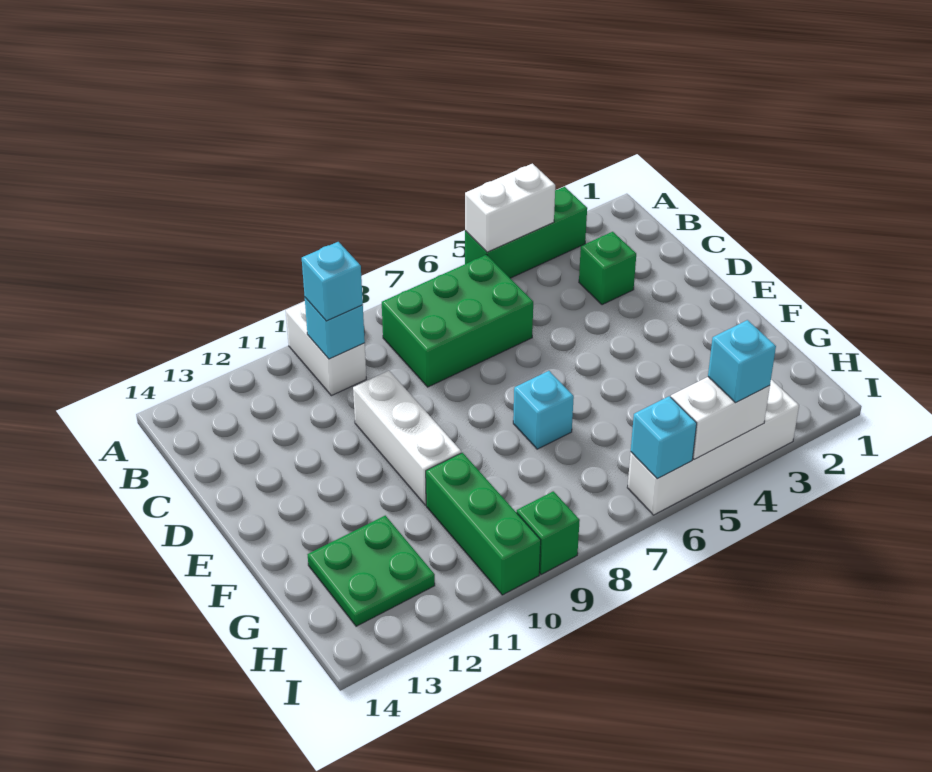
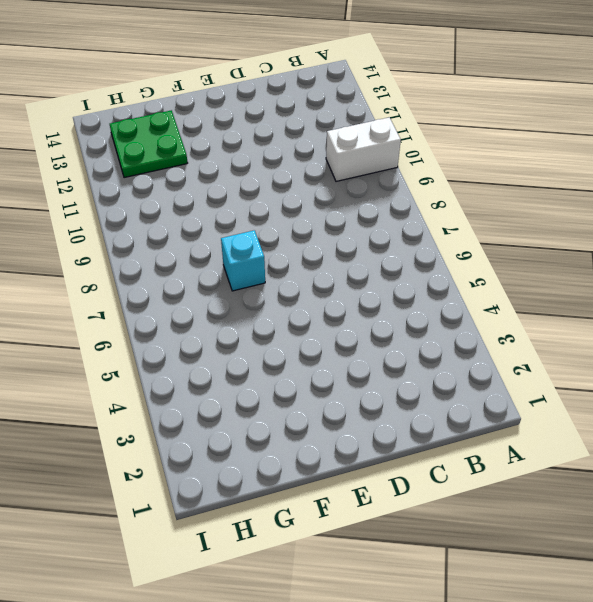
none -> green brick A3:A5 level 1
none -> green brick B6:C8 level 1
none -> green brick C3 level 1

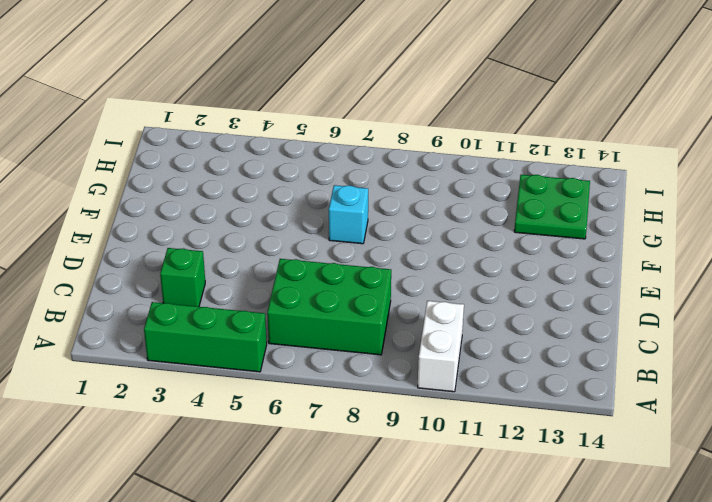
none -> white brick D10:F10 level 1
none -> green brick G10:I10 level 1
none -> white brick I3:I6 level 1

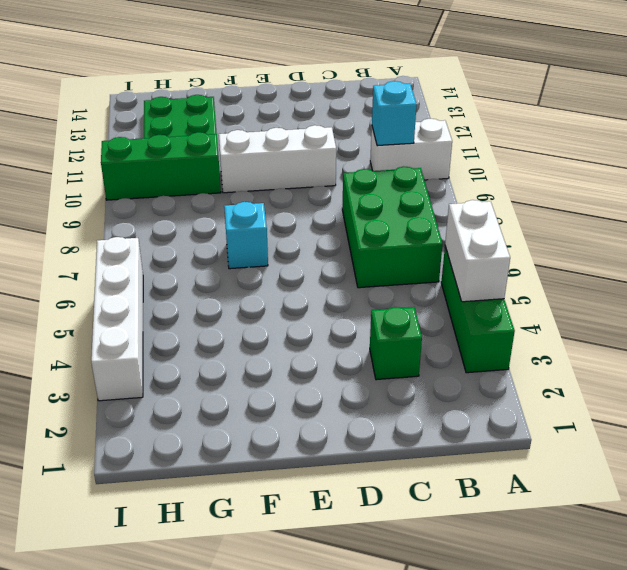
none -> green brick I9 level 1
none -> white brick I4:I5 level 2
none -> cyan brick I6 level 2

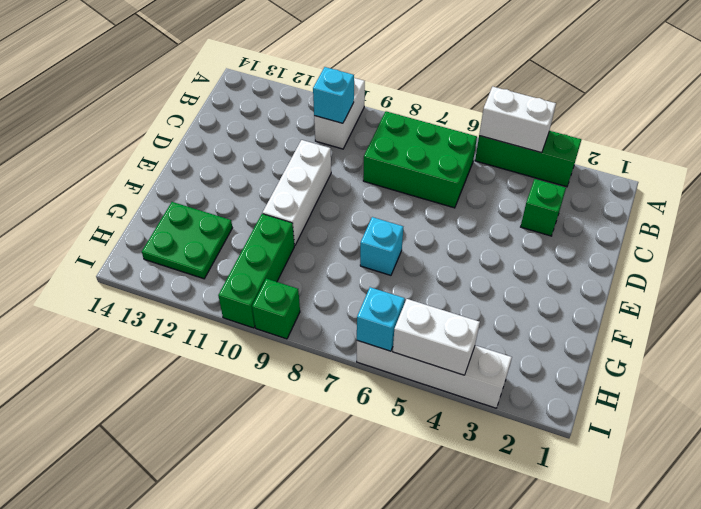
none -> cyan brick B10 level 3
none -> cyan brick I4 level 3

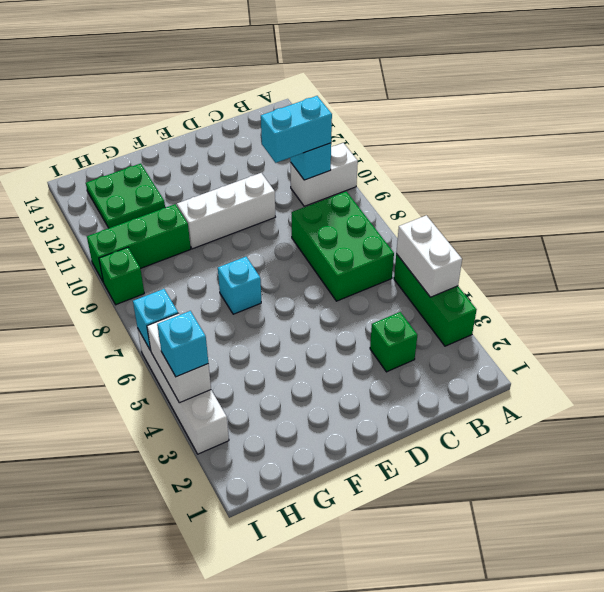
cyan brick B10:C10 level 3 -> cyan brick B10 level 3

